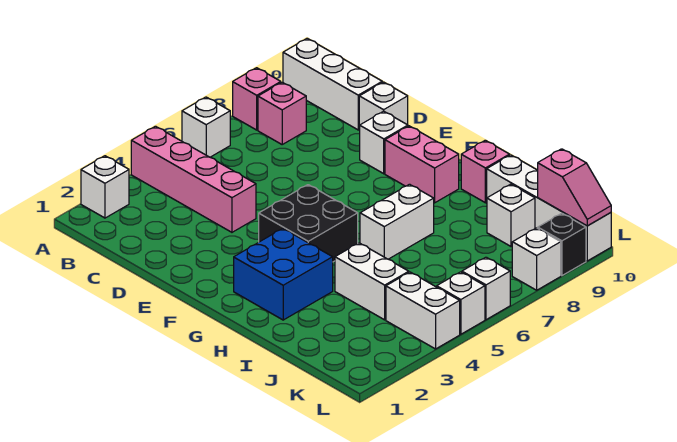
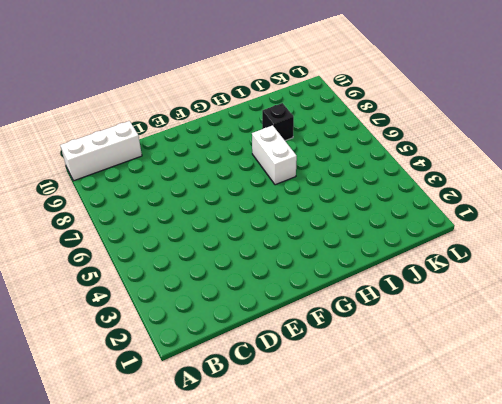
black brick I8 level 1 -> black brick L9 level 1
none -> white brick A2 level 1
none -> pink brick A4:D4 level 1
none -> white brick A6 level 1

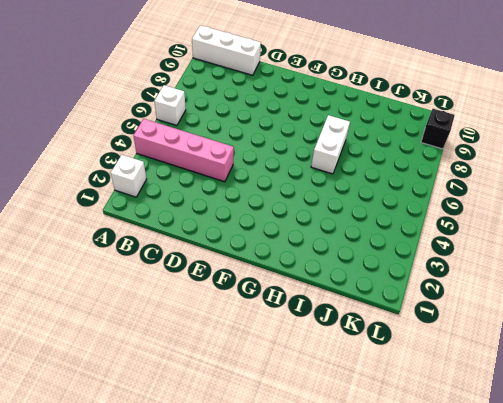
none -> pink brick A8 level 1
none -> pink brick B8 level 1
none -> white brick D10 level 1

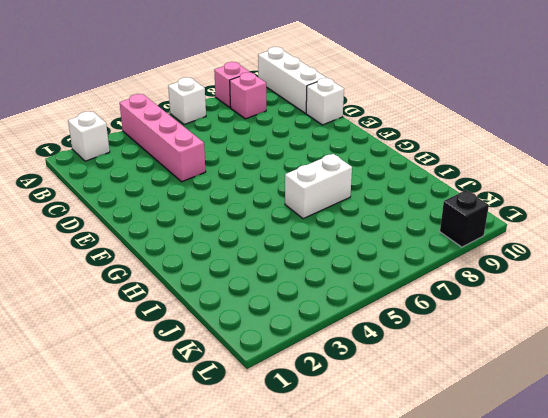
none -> white brick E9 level 1
none -> black brick F4:G5 level 1
none -> pink brick F9:G9 level 1

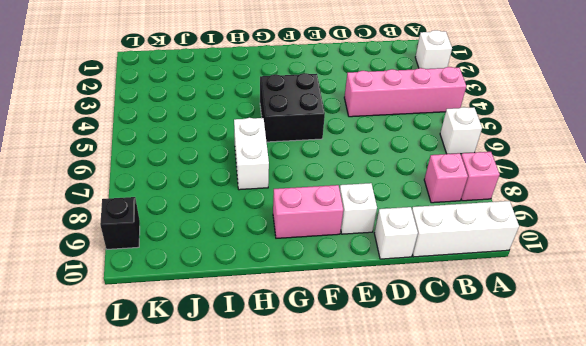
none -> blue brick G2:H3 level 1
none -> pink brick H10 level 1
none -> white brick I4:J4 level 1

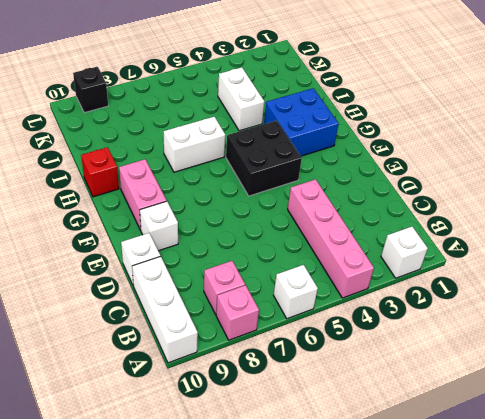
red brick H10 level 1 -> pink brick H10 level 1
none -> white brick I10:L10 level 1
none -> white brick J9 level 1
none -> white brick K4:L4 level 1

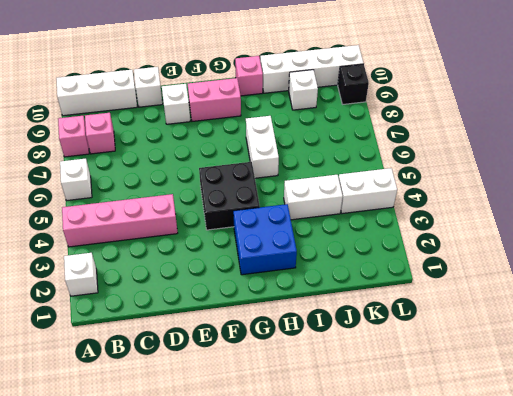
none -> white brick L5 level 1
none -> white brick L6 level 1
none -> white brick L8 level 1

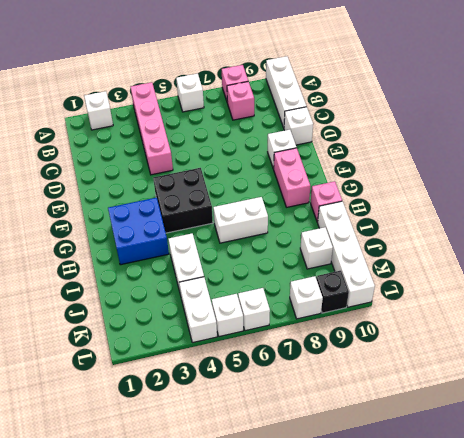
none -> pink slope K10:L10 level 2 top K

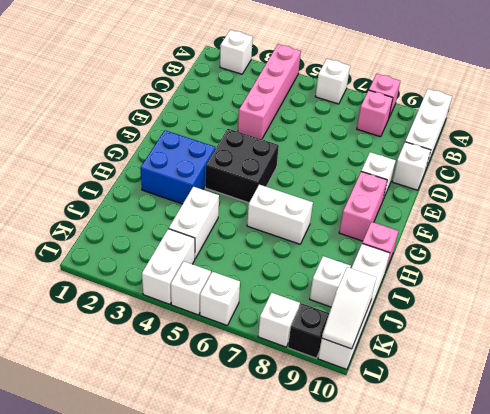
white slope K10:L10 level 2 top K -> pink slope K10:L10 level 2 top K

